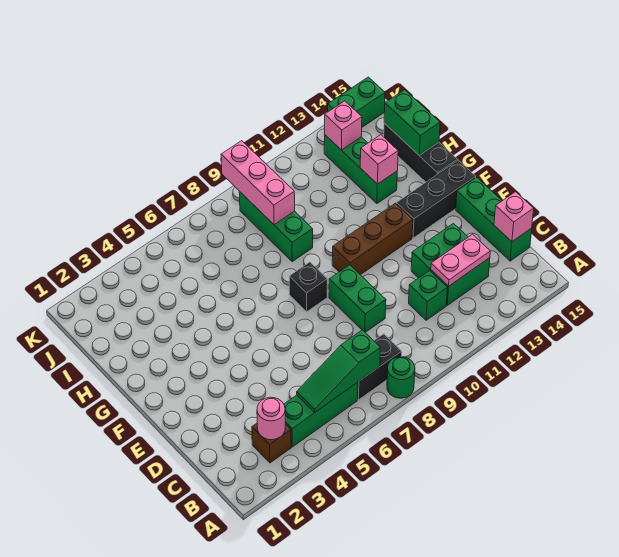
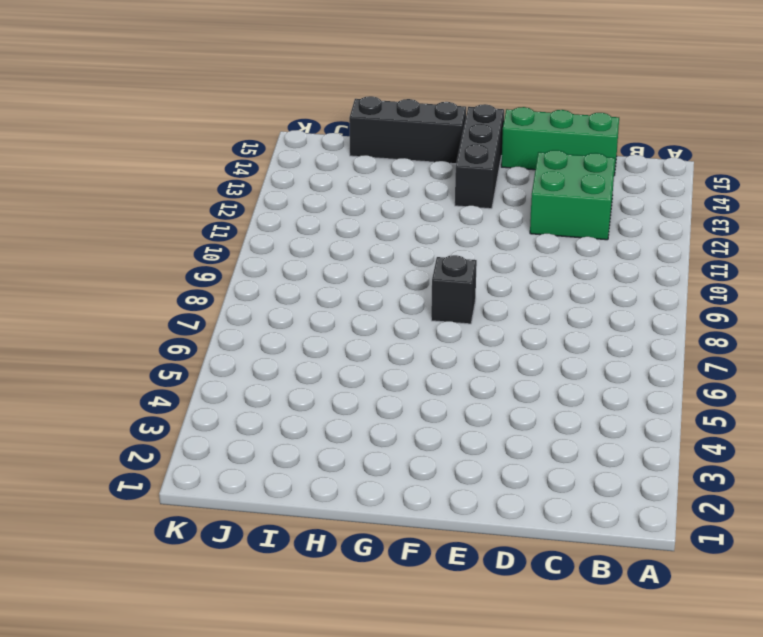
none -> green round brick A8 level 1
none -> brown brick B3 level 1
none -> green brick B4:B6 level 1

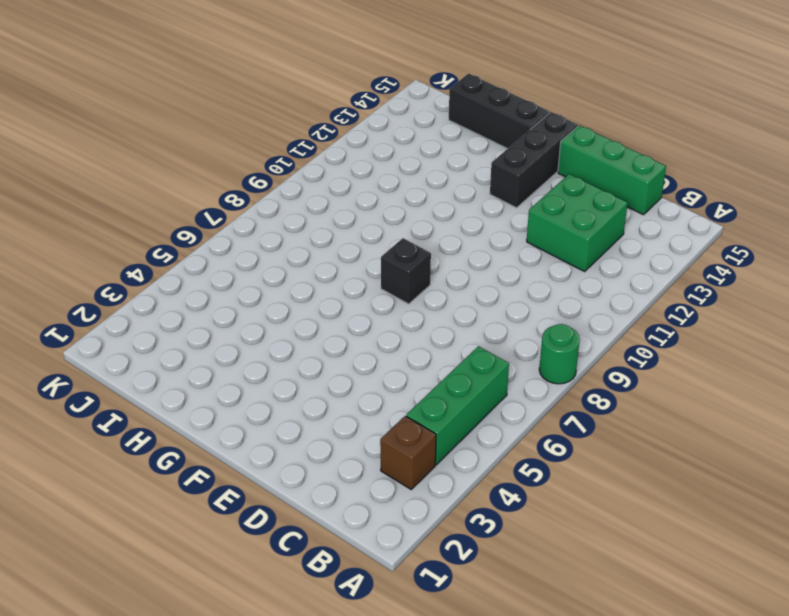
none -> black brick B7:B8 level 1
none -> green brick C11 level 1
none -> green brick D9:E9 level 1

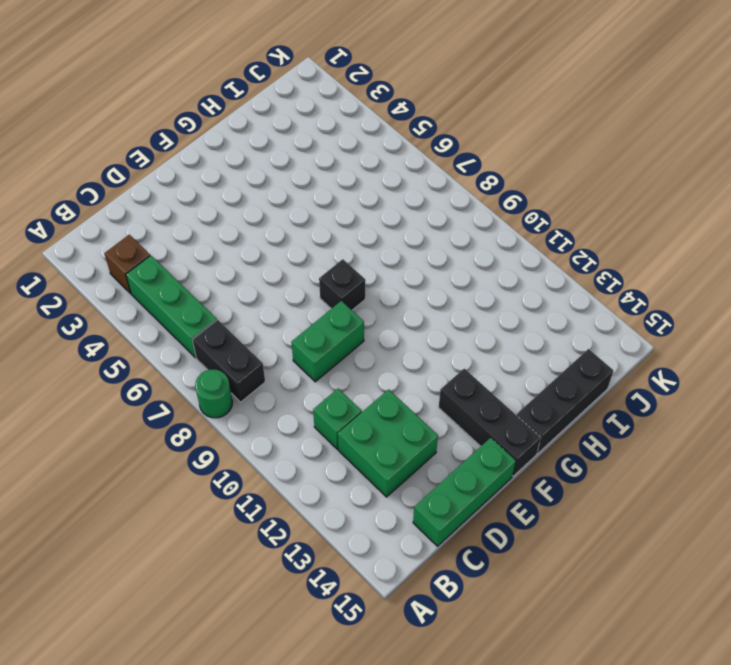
none -> brown brick F10:F12 level 1
none -> green brick H9:J9 level 1
none -> green brick H13:J13 level 1

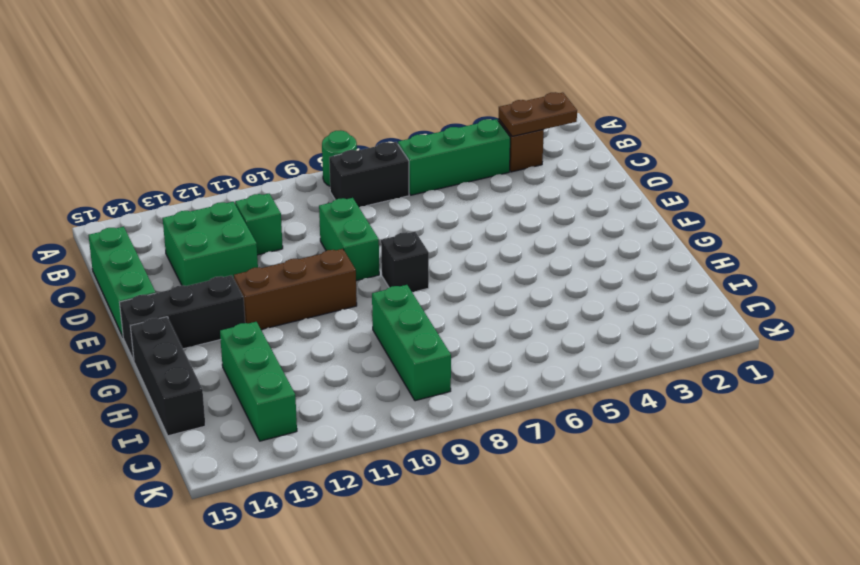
brown plate B2:B3 level 2 -> pink round brick B3 level 2
none -> green brick K14:K15 level 1
none -> green slope B5:B7 level 2 top 7
none -> pink plate C12:C13 level 2

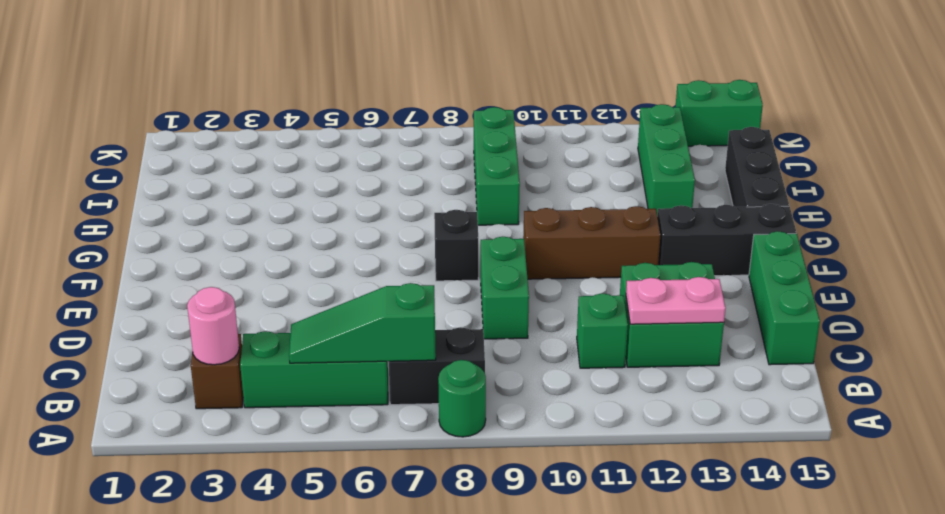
none -> pink brick C15 level 2
none -> pink brick H13 level 2
none -> green brick H15:I15 level 2

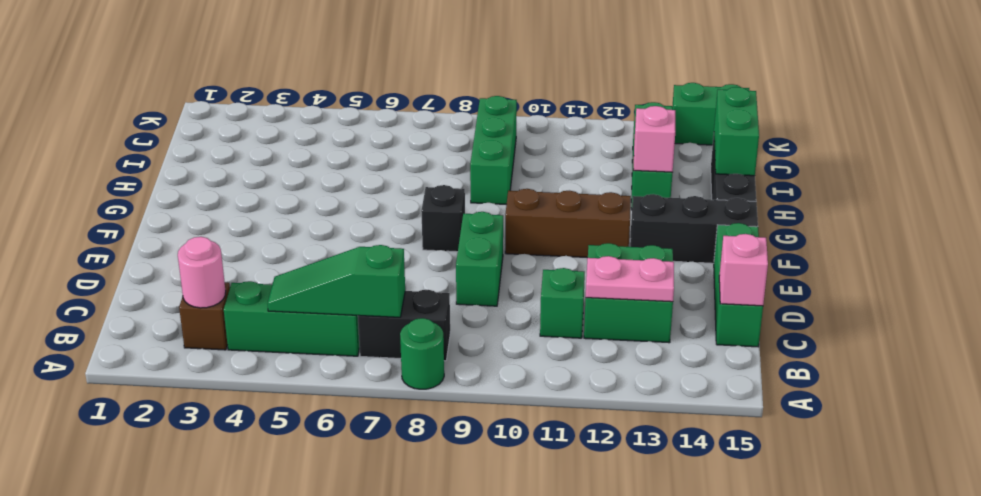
none -> pink brick I9:K9 level 2
none -> pink brick J13 level 2

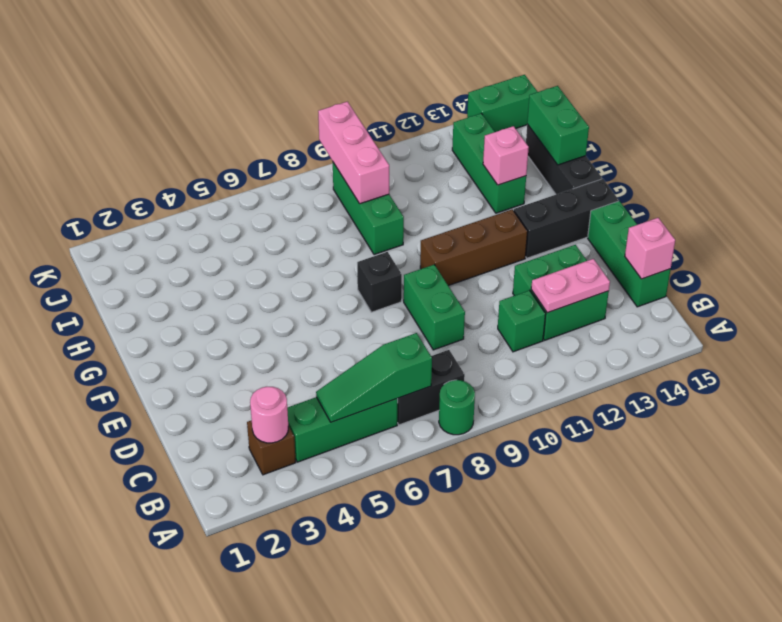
none -> pink brick J13 level 2

